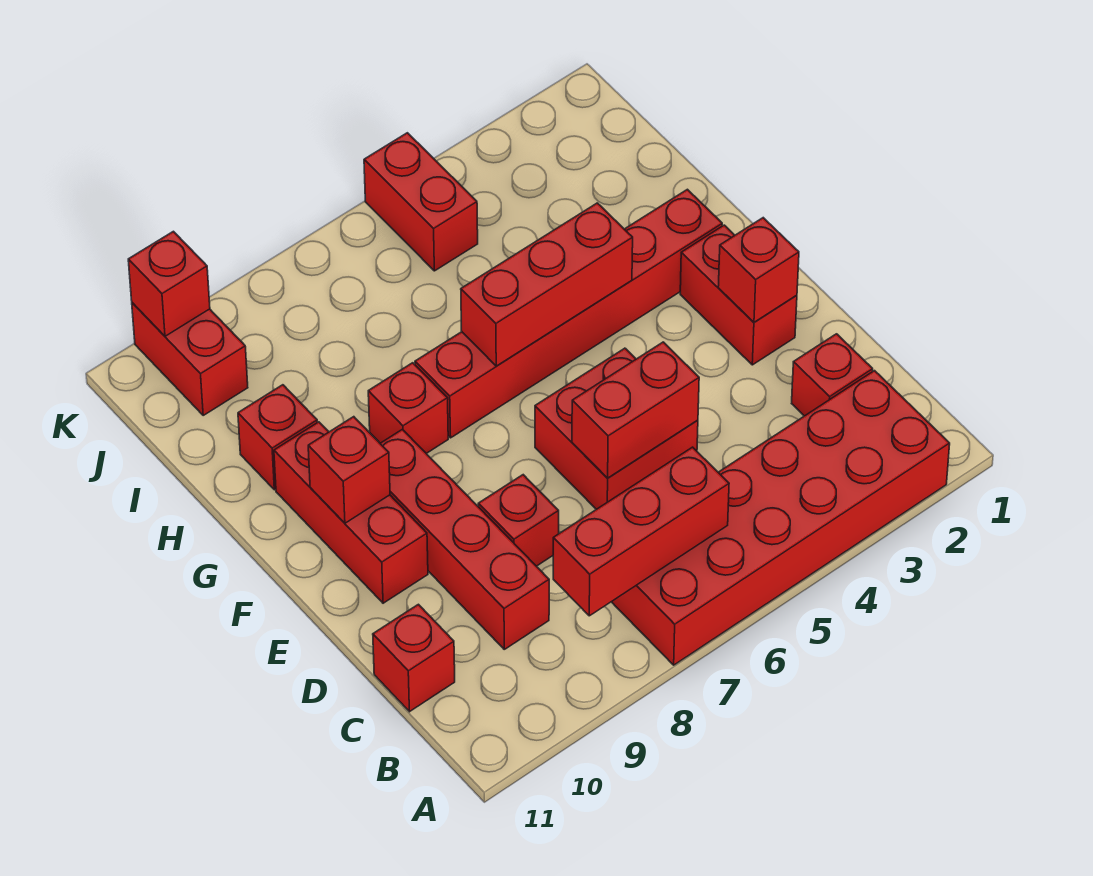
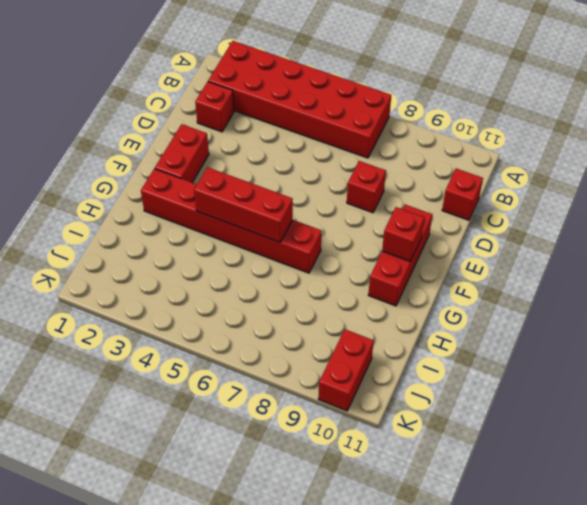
none -> red brick C9:F9 level 1
none -> red brick D5:E6 level 1
none -> red brick G8 level 1

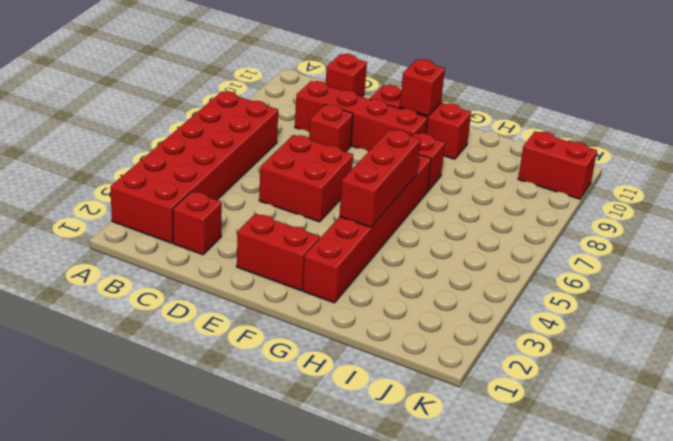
none -> red brick H10 level 1
none -> red brick J5:K5 level 1
none -> red brick B6:B8 level 2

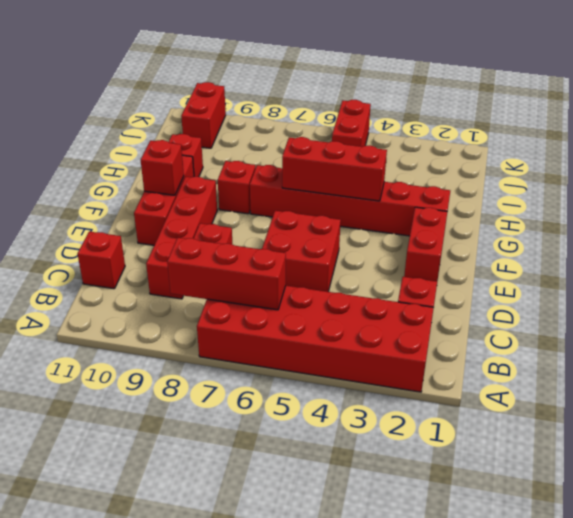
none -> red brick D5:D6 level 2
none -> red brick E2 level 2
none -> red brick K10 level 2

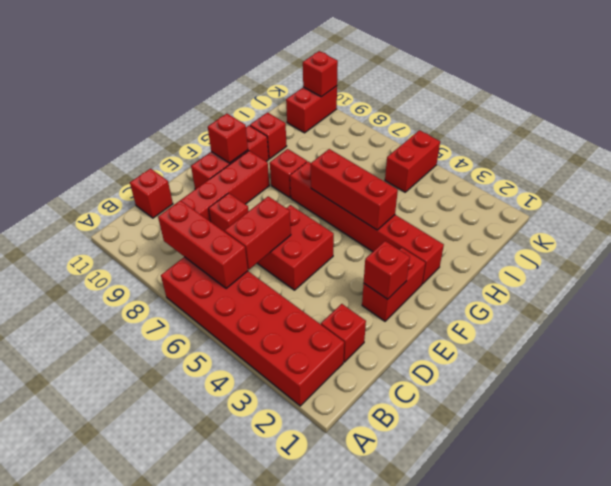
red brick C6:D6 level 2 -> red brick D5:D6 level 2

